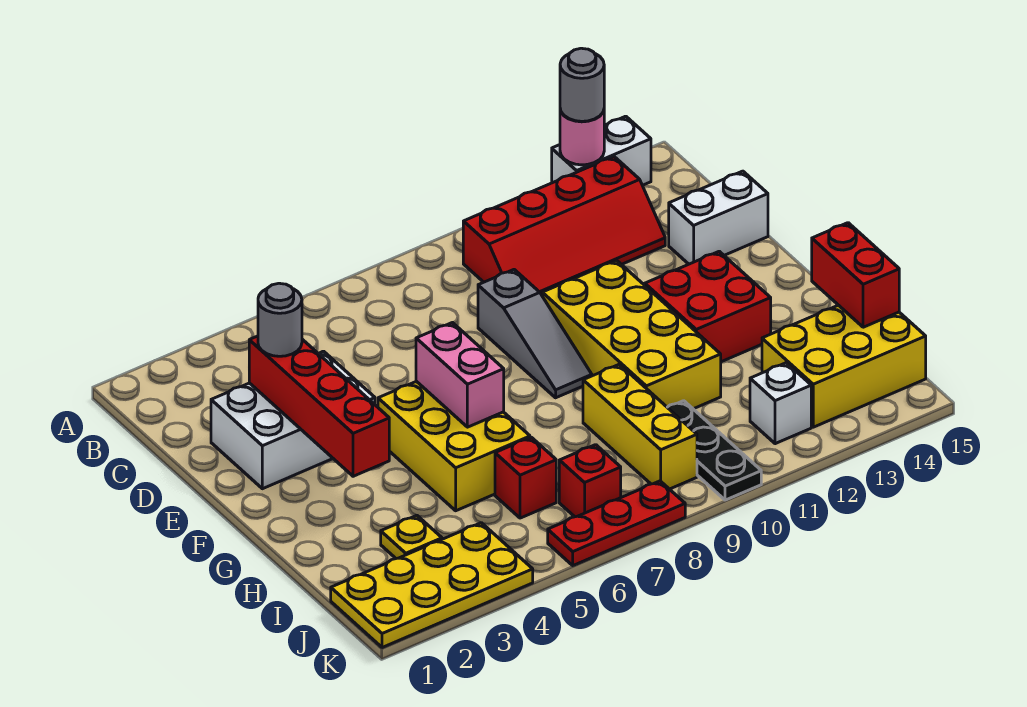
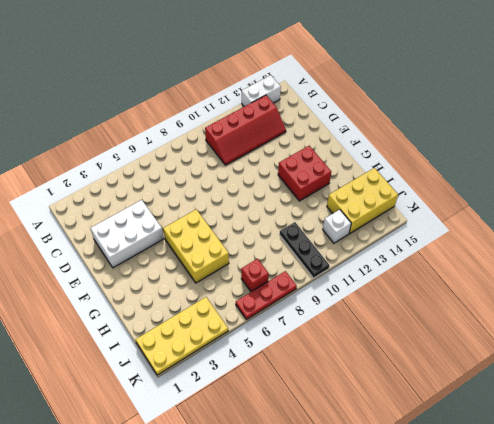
none -> grey slope D9:F9 level 1 top D
none -> white brick D14:D15 level 1
none -> yellow brick E10:H11 level 1

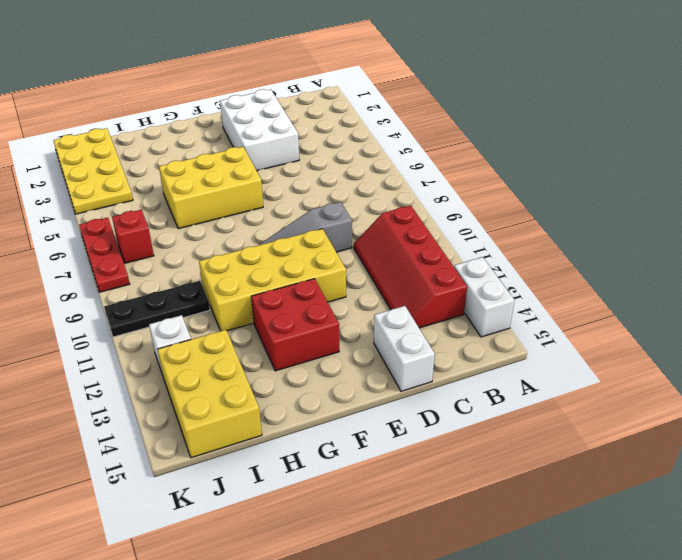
none -> yellow brick H9:J9 level 1
none -> yellow plate I3 level 1
none -> red brick I6 level 1

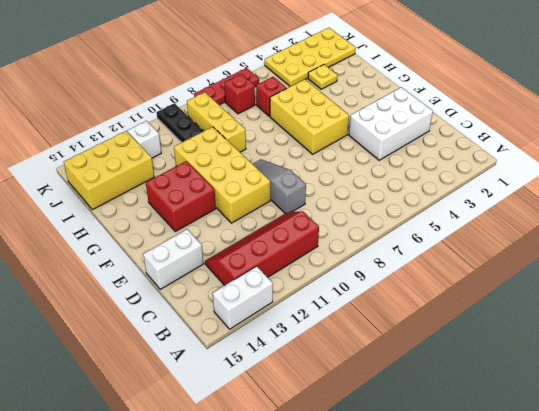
none -> pink round brick A13 level 2
none -> red brick D3:G3 level 2
none -> pink brick F6:G6 level 2

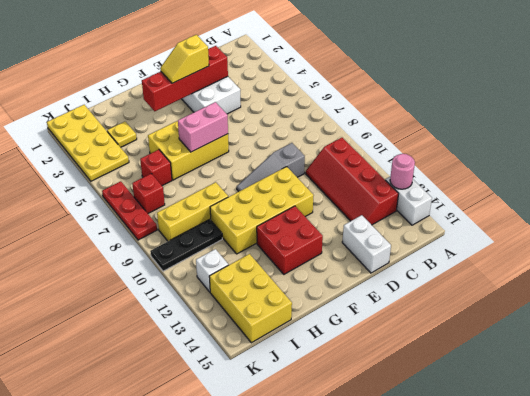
yellow slope E3:F3 level 3 top E -> none
none -> red brick H15:I15 level 2
none -> grey round brick A13 level 3
none -> grey round brick D3 level 3

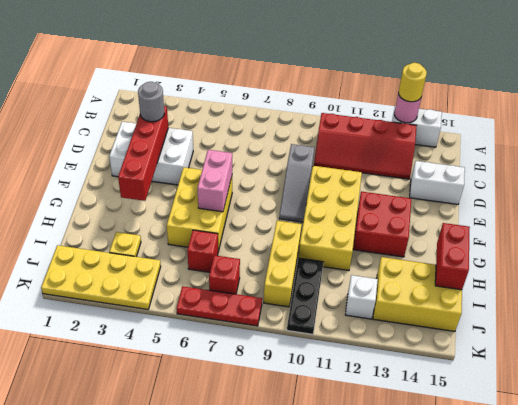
yellow round brick A13 level 3 -> grey round brick A13 level 3

